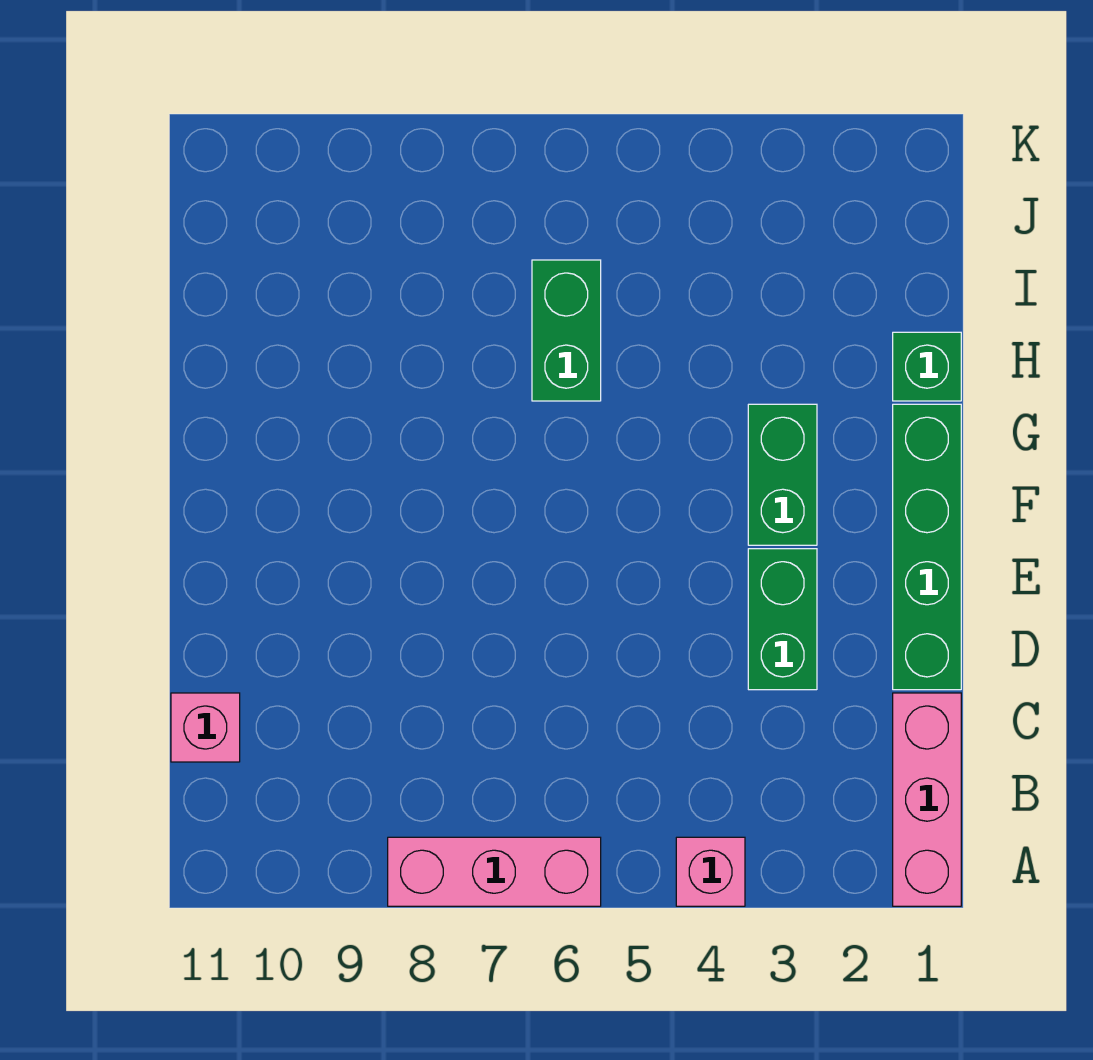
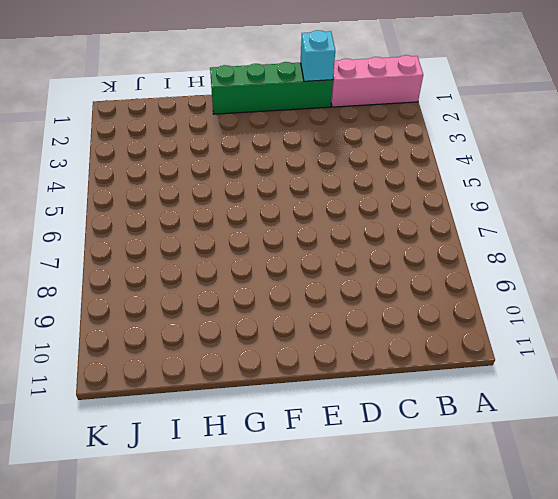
cyan brick D1 level 2 -> none
none -> pink brick A4 level 1
none -> pink brick A6:A8 level 1

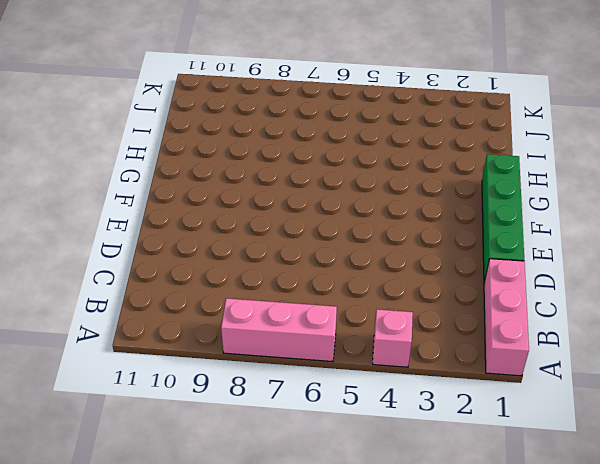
none -> pink brick C11 level 1
none -> green brick D3:E3 level 1

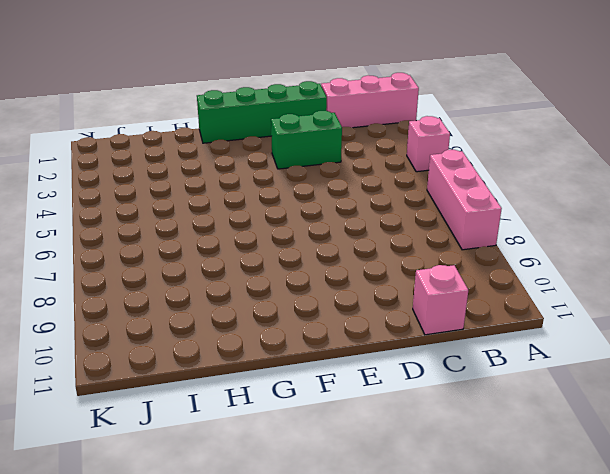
none -> green brick F3:G3 level 1
none -> green brick H1 level 1

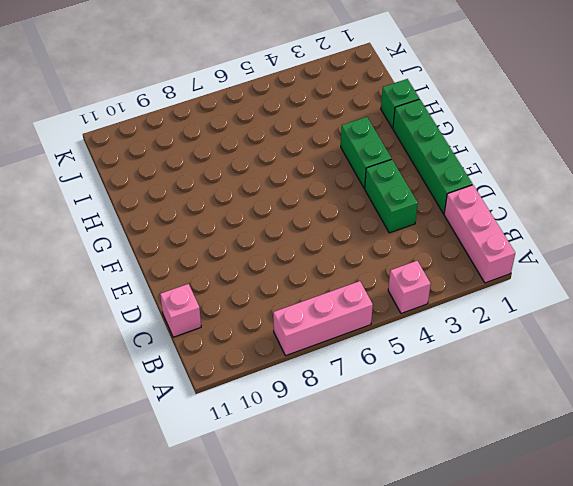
none -> green brick H6:I6 level 1

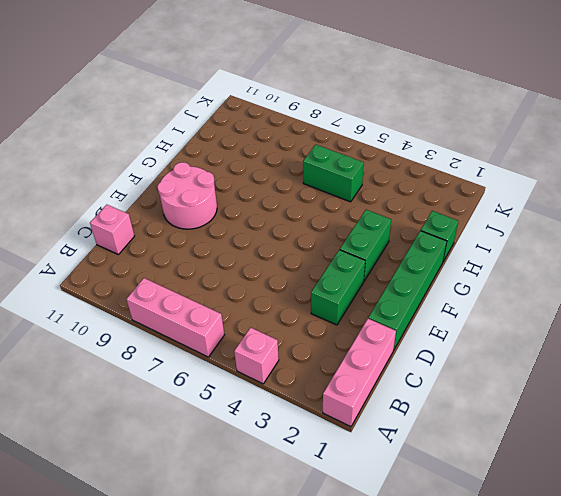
pink round brick E9:F10 level 1 -> none
green brick I5:I6 level 1 -> green brick H6:I6 level 1

